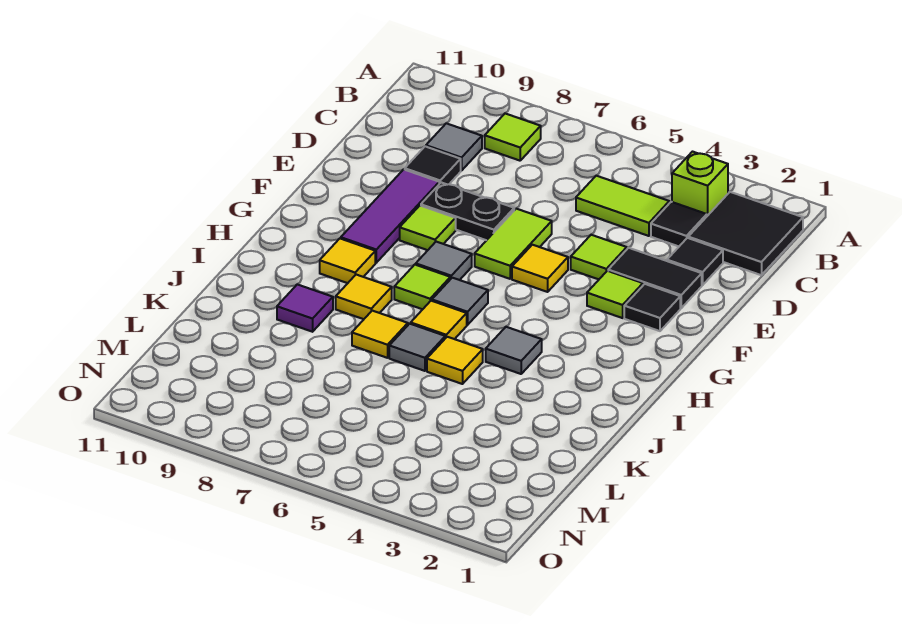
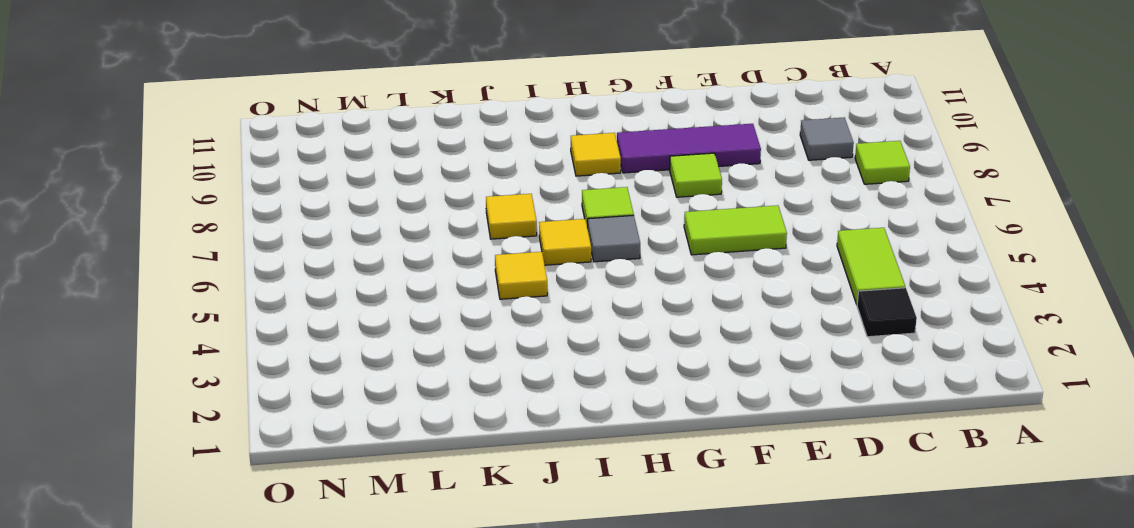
none -> black tile B1:C2 level 1
none -> lime brick B3 level 1
none -> black tile D2 level 1

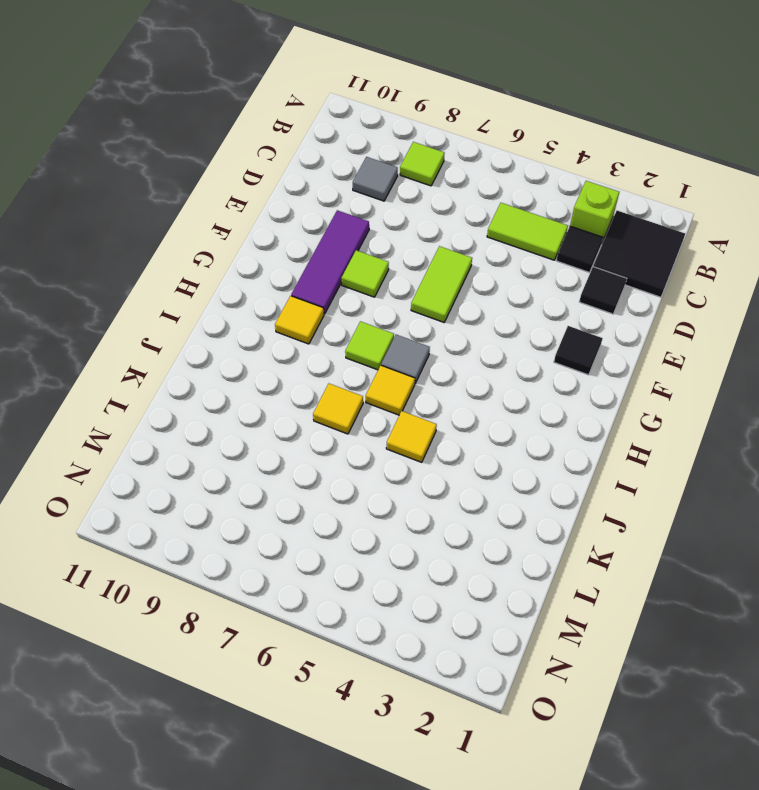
none -> black tile D9 level 1
none -> black tile E2:E3 level 1
none -> lime tile E4 level 1

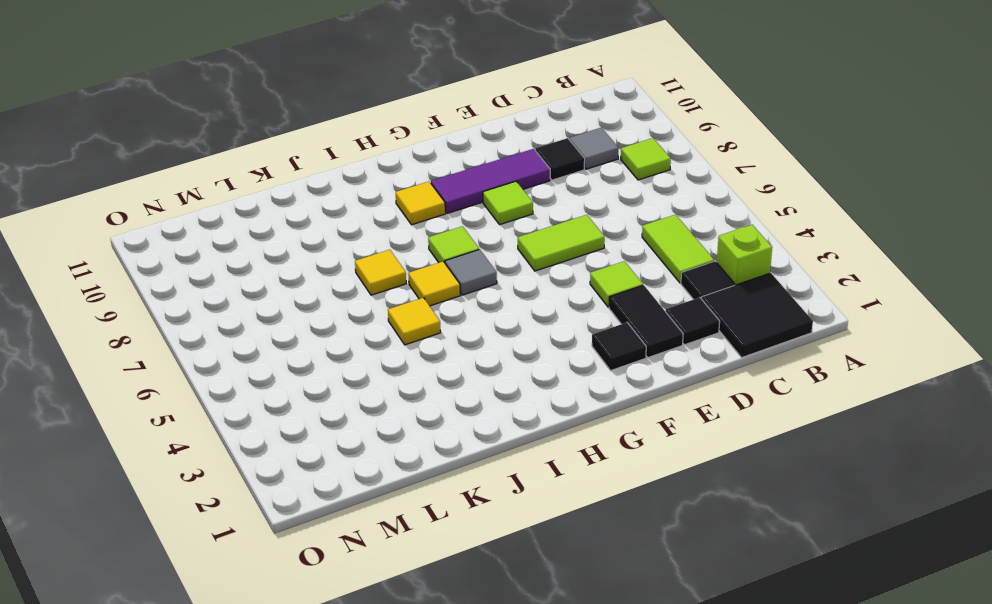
none -> black plate E7:E8 level 1
none -> lime tile F3 level 1
none -> yellow tile F5 level 1

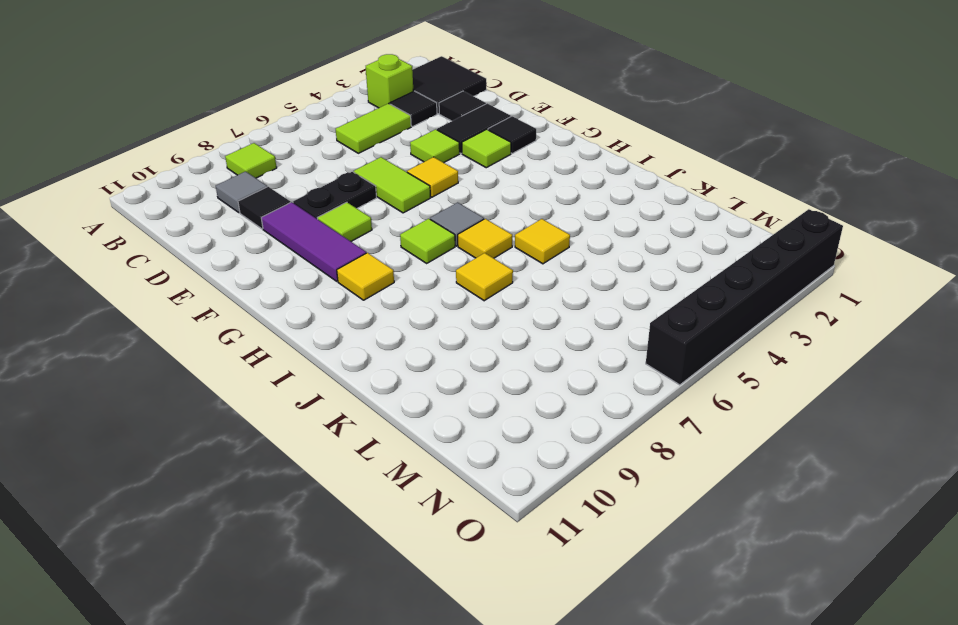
black brick O1:O6 level 1 -> none
none -> grey tile G7 level 1
none -> grey tile I4 level 1
none -> yellow tile I8 level 1

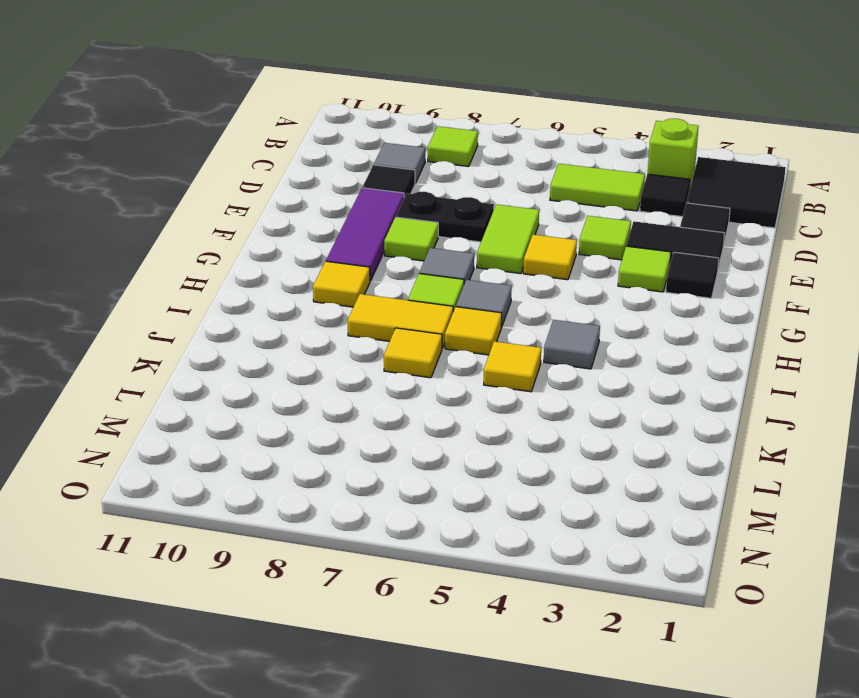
yellow tile I7:I8 level 1 -> yellow tile I8 level 1
none -> grey tile J6 level 1
none -> purple tile J9 level 1

